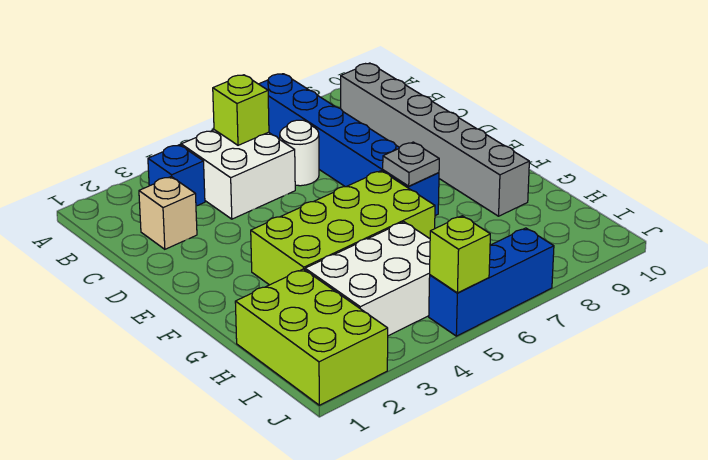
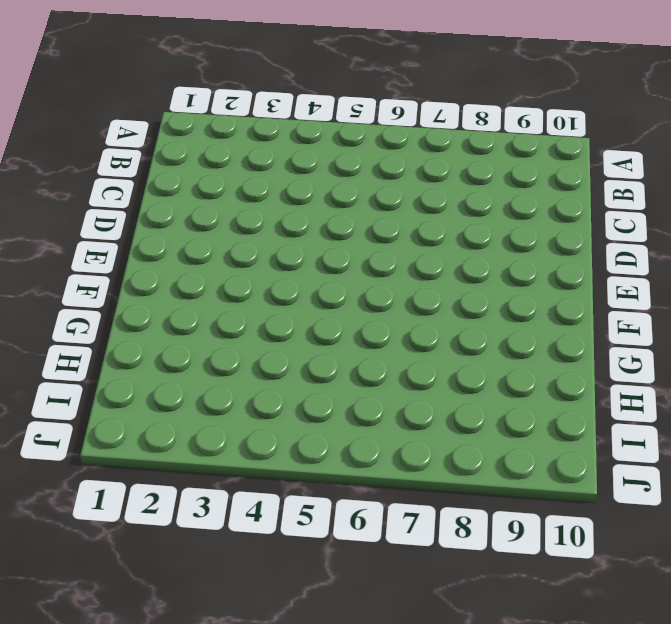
none -> blue brick A7:F7 level 1
none -> blue brick B3 level 1
none -> white brick B4:C5 level 1

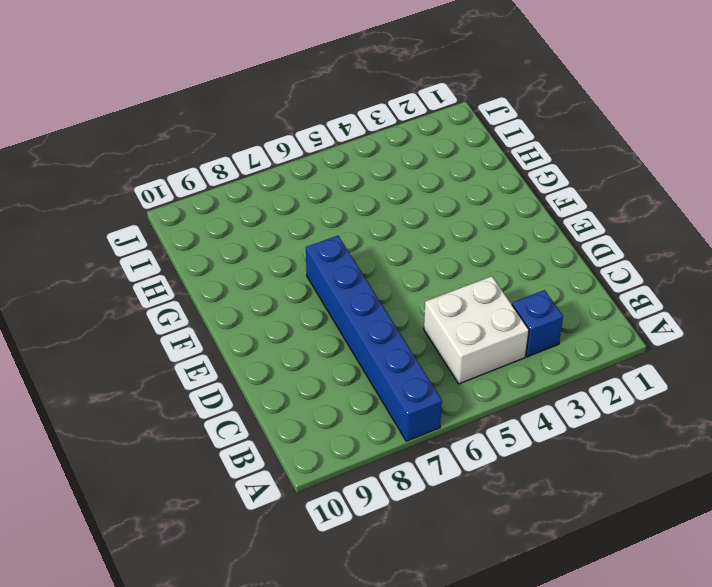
none -> grey brick B9:G9 level 1
none -> tan brick C2 level 1
none -> white round brick C6 level 1

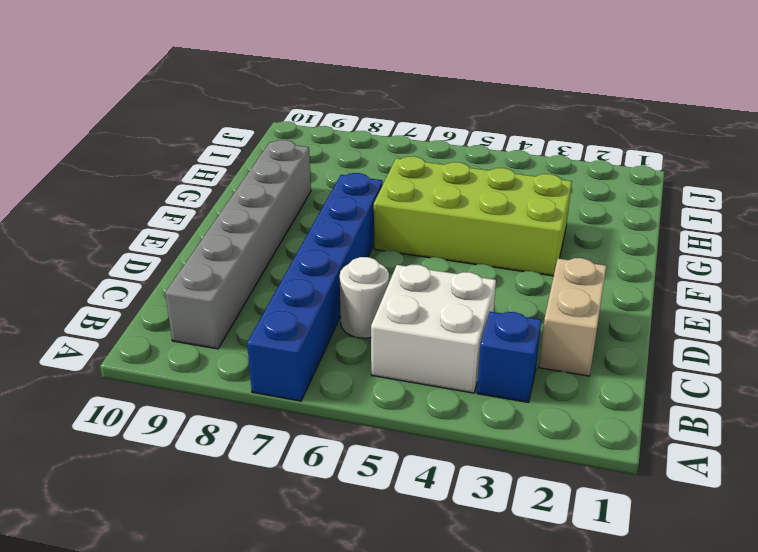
tan brick C2:D2 level 1 -> tan brick C2 level 1
none -> lime brick H1:J2 level 1
none -> white brick H3:I5 level 1
none -> blue brick J5:J7 level 1

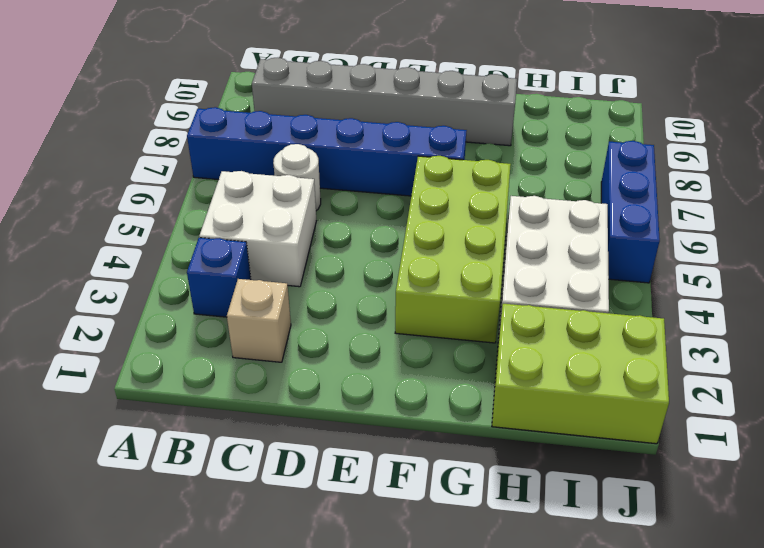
none -> lime brick B5 level 2
none -> grey plate F7 level 2
none -> lime brick J5 level 2

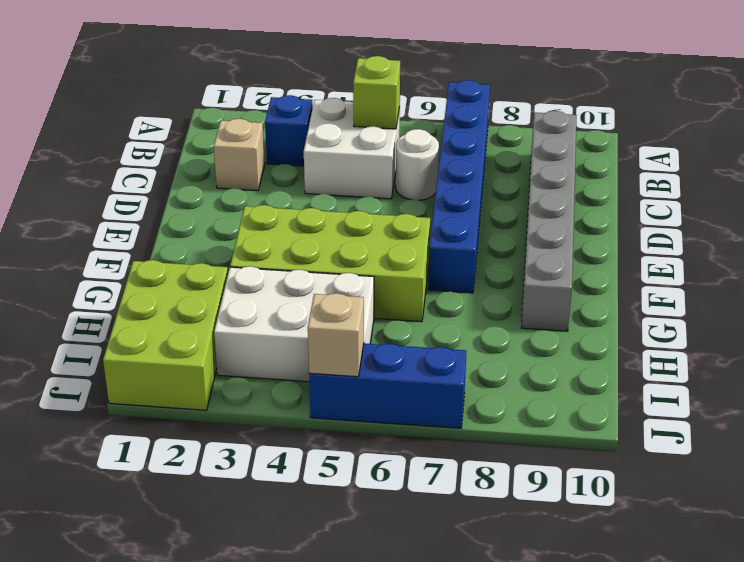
tan brick J5 level 2 -> lime brick J5 level 2
none -> grey plate F7 level 2

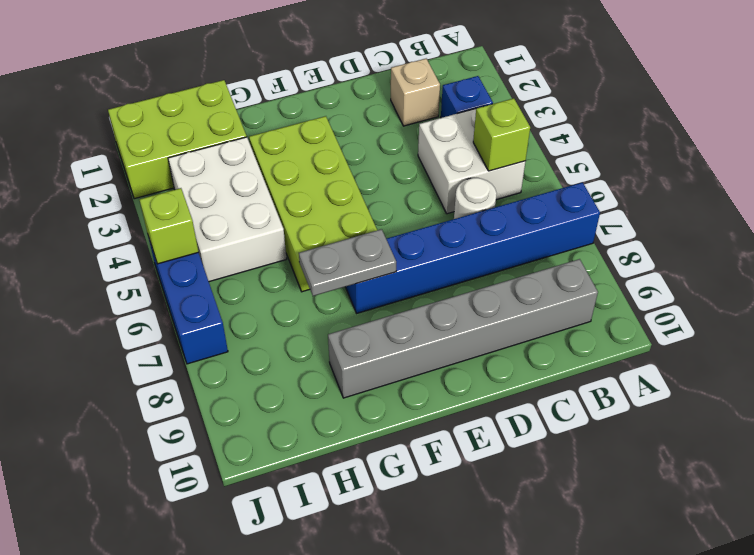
grey plate F7:G7 level 2 -> grey plate F7 level 2

